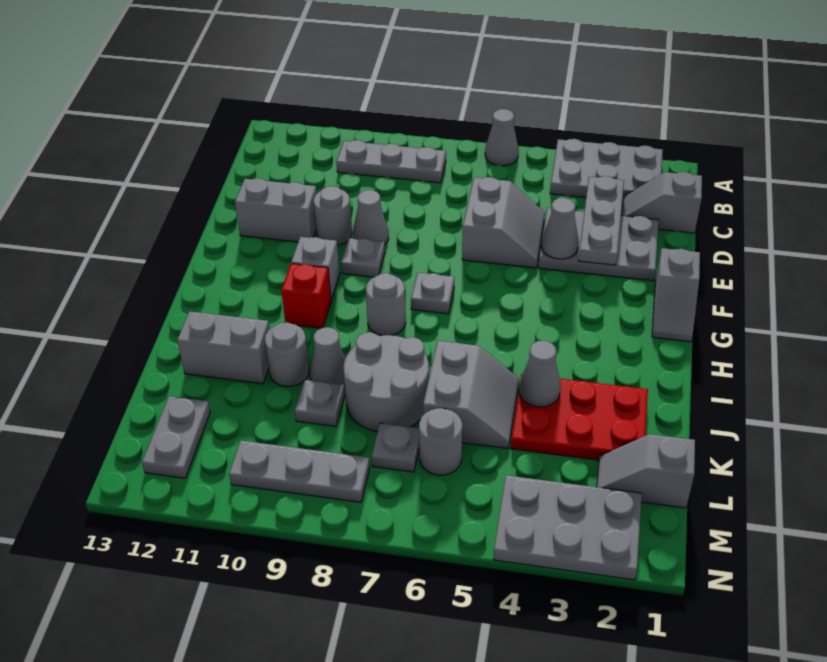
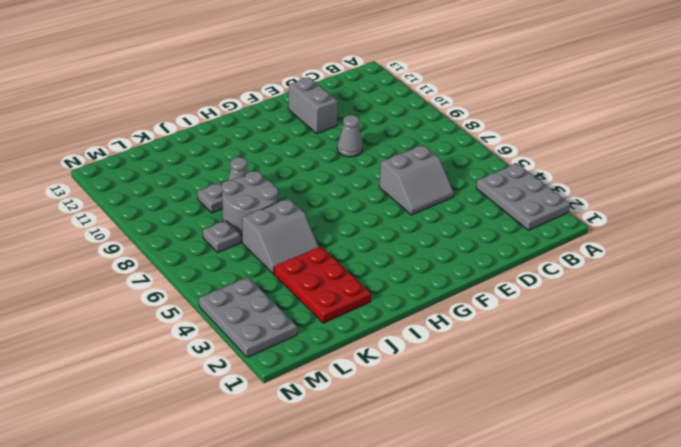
none -> grey cone A6 level 1
none -> grey plate B8:B10 level 1
none -> grey slope C1:C2 level 1 top 1
none -> grey plate D2:E4 level 1

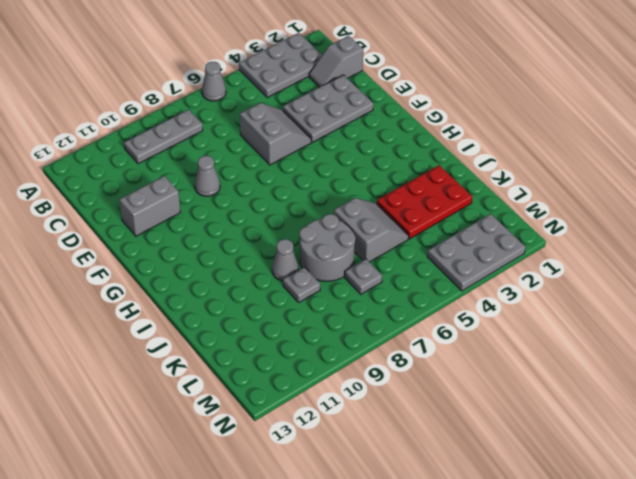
none -> grey round brick E10 level 1
none -> grey slope F1:G1 level 1 top F
none -> grey plate F9 level 1
none -> grey plate G7 level 1

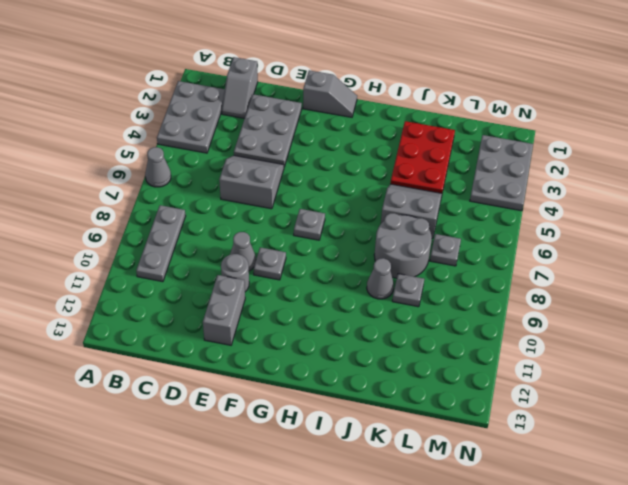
none -> grey brick G10 level 1
none -> grey round brick H8 level 1
none -> red brick H10 level 1
none -> grey round brick J10 level 1

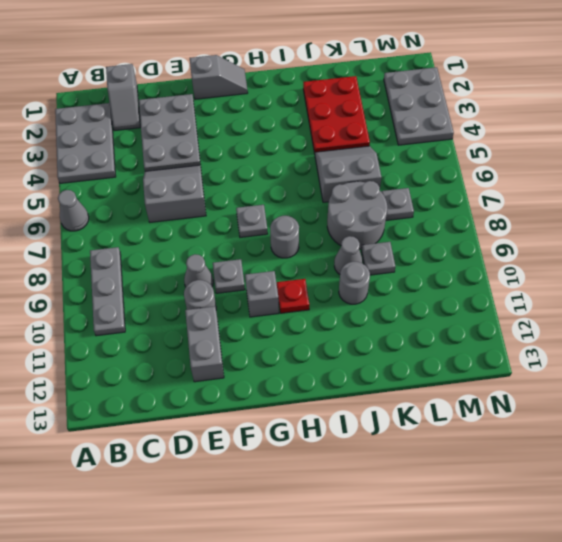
red plate H10 level 1 -> red brick H10 level 1
none -> grey brick J11:J12 level 1
none -> grey slope L1:L2 level 1 top 1
none -> grey round brick L6 level 1
none -> grey plate L12:M12 level 1

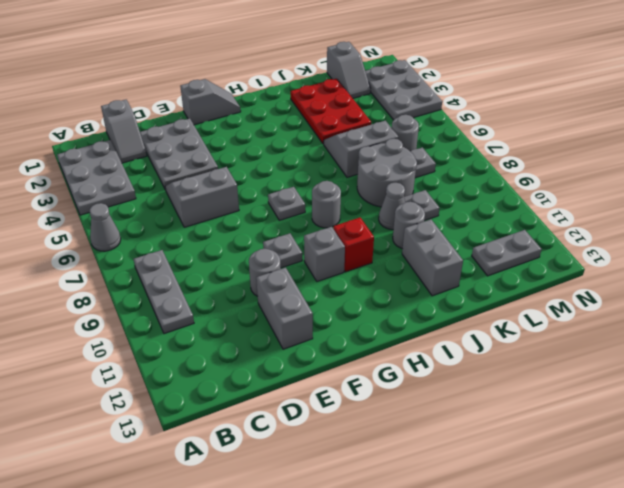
none -> grey cone E9 level 1
none -> grey plate M8:M10 level 1
none -> grey plate C3:E3 level 2
none -> grey cone E4 level 2

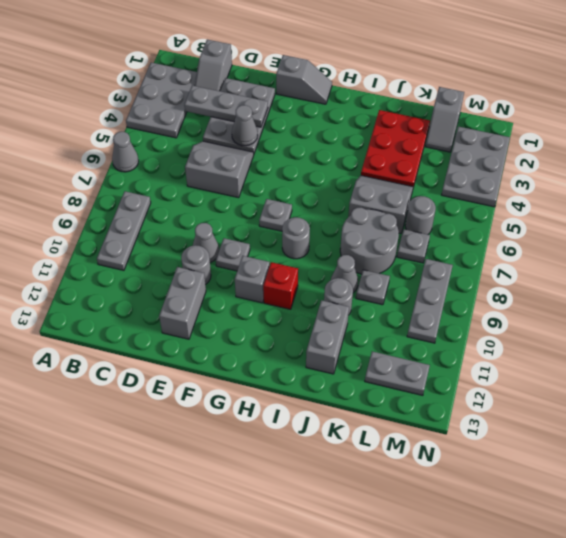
none -> grey cone J4 level 2

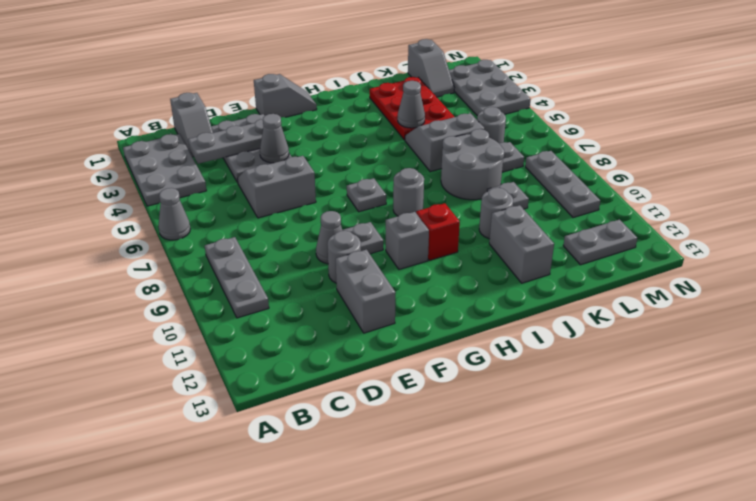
none -> grey cone J9 level 1

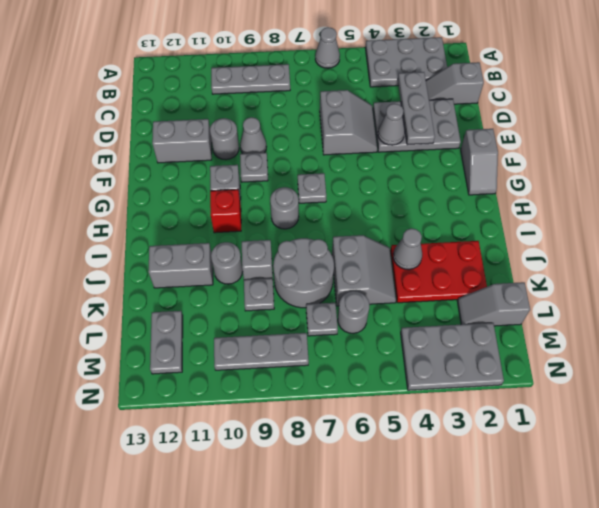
grey brick J9 level 1 -> grey cone J9 level 1

